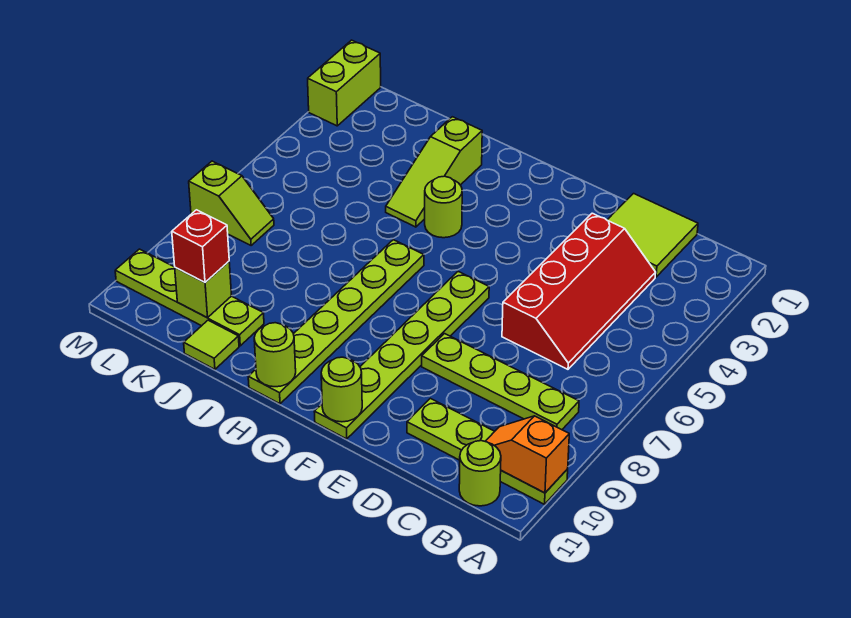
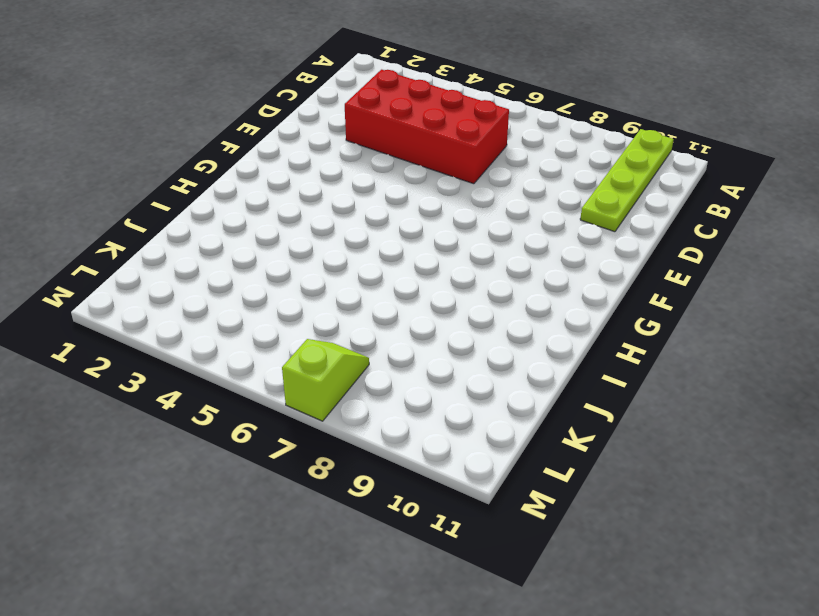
red brick C3:D6 level 1 -> red slope C3:D6 level 1 top D
none -> lime plate B8:E8 level 1
none -> lime round brick B11 level 1
none -> lime tile C1:D2 level 1

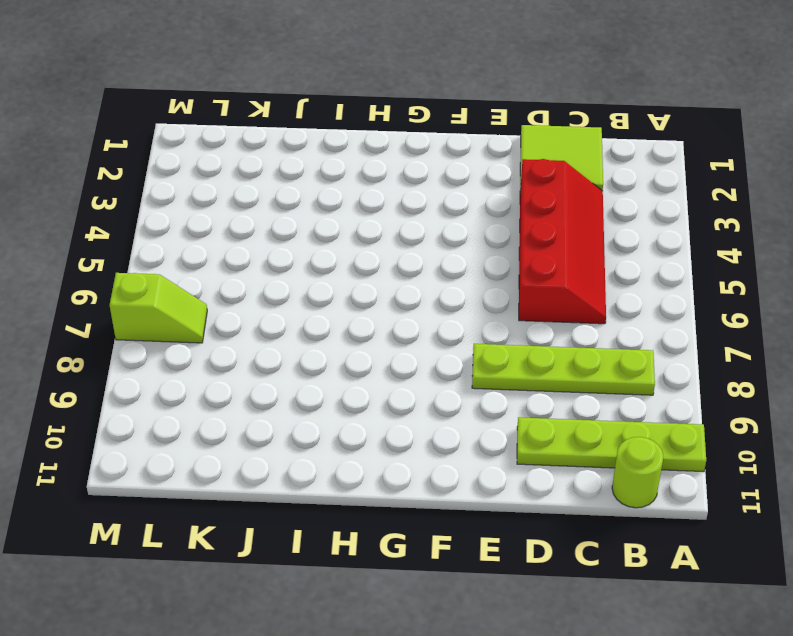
none -> lime plate F6:F11 level 1
none -> lime round brick H4 level 1
none -> lime plate H6:H11 level 1

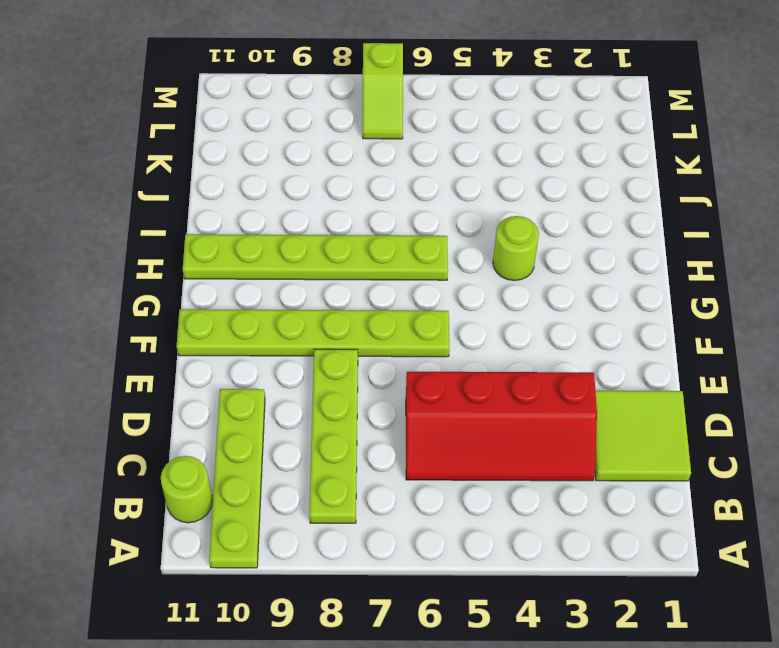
none -> lime slope I2:I4 level 1 top 2
none -> lime plate J10:M10 level 1
none -> lime tile J11 level 1

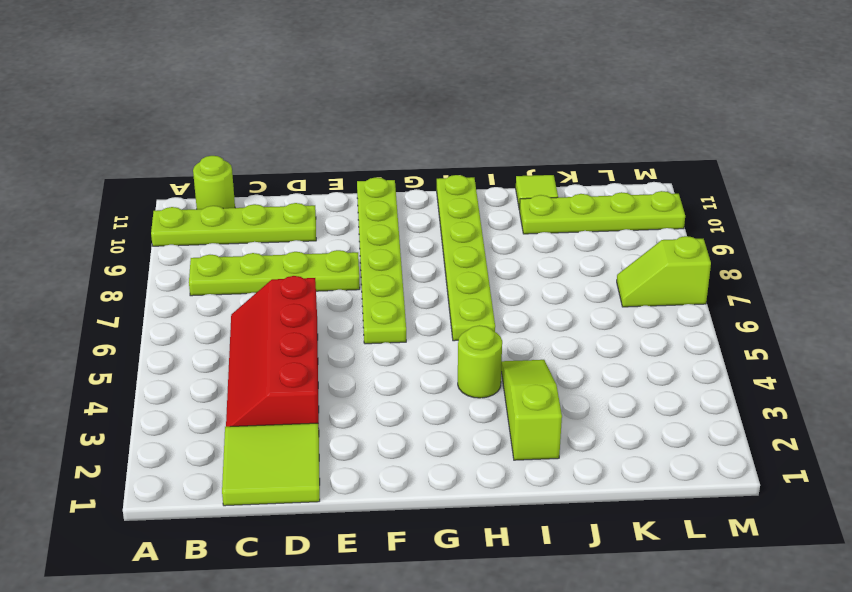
none -> lime brick M1:M2 level 1
none -> orange slope A10:B10 level 2 top A
none -> lime round brick F11 level 2

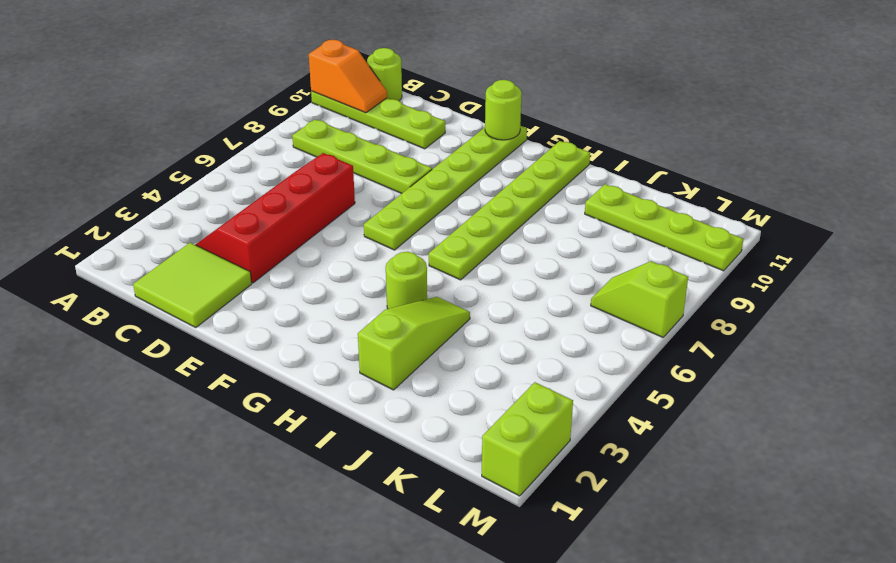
none -> lime tile J11 level 1
none -> lime round brick H11 level 2
none -> lime brick K10 level 2

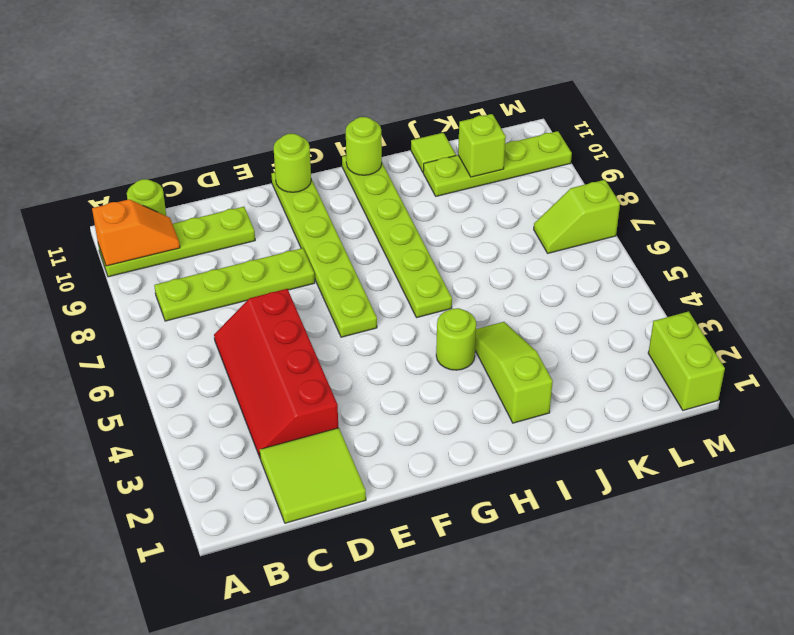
none -> red brick K10 level 3

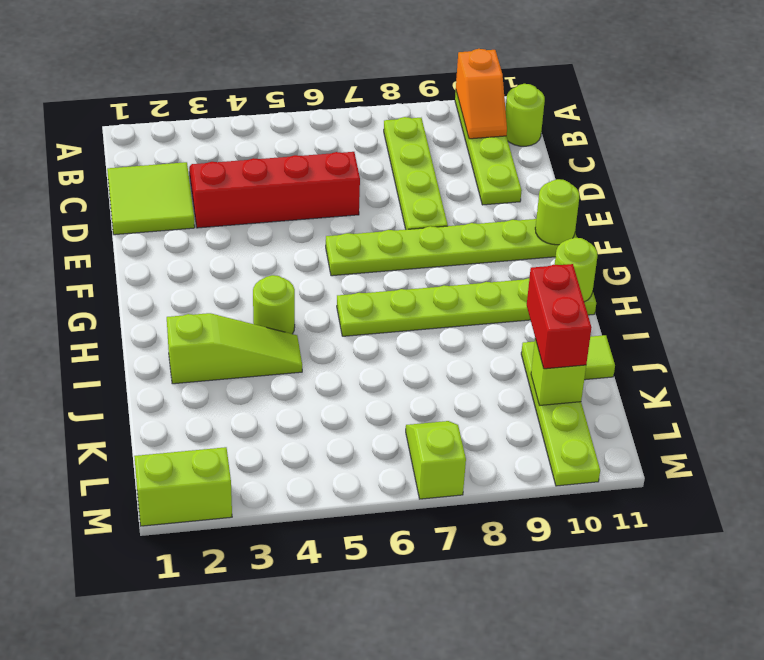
red brick J10:K10 level 3 -> red brick K10 level 3

